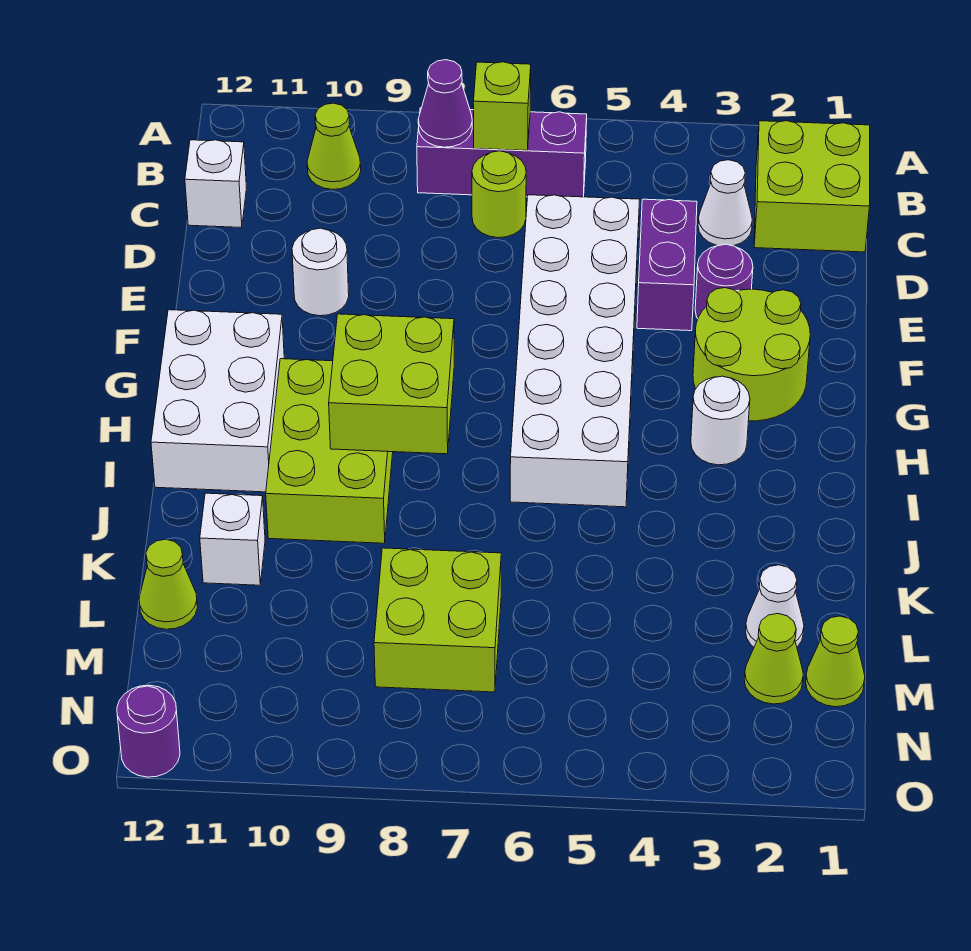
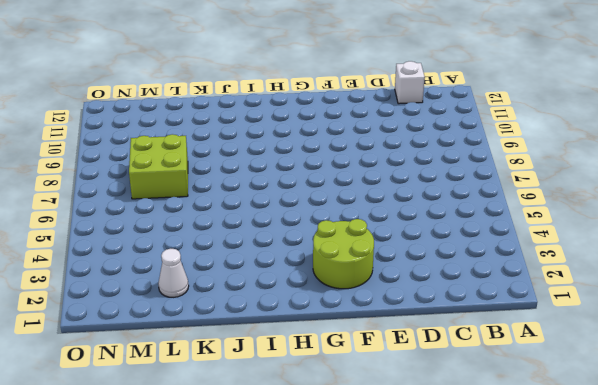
none -> lime brick B1:C2 level 1
none -> purple brick B6:B8 level 1
none -> lime cone B10 level 1

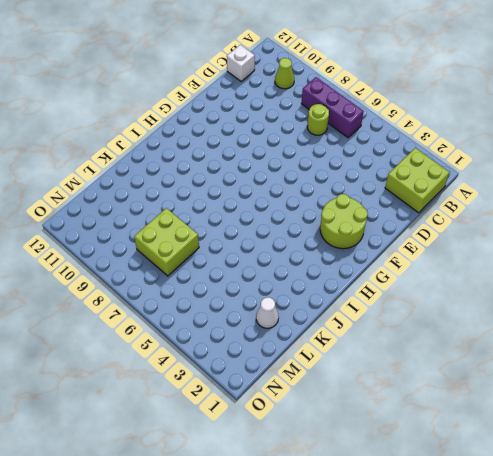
none -> white cone C3 level 1
none -> purple brick D4:E4 level 1
none -> white brick D5:I6 level 1

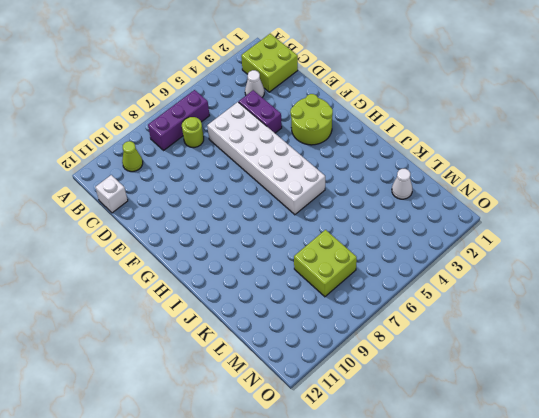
none -> purple round brick E3 level 1
none -> white round brick E10 level 1
none -> white brick G11:I12 level 1

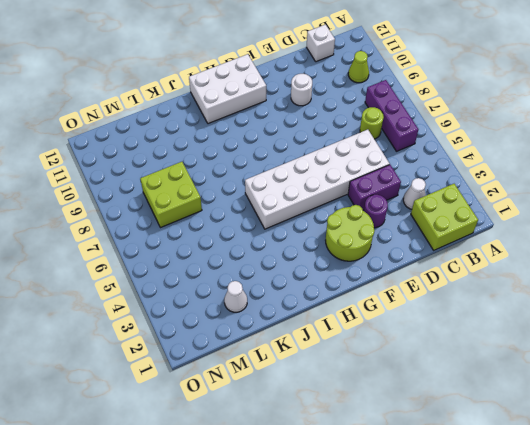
none -> white round brick H3 level 1
none -> lime brick H9:J10 level 1
none -> white brick K11 level 1

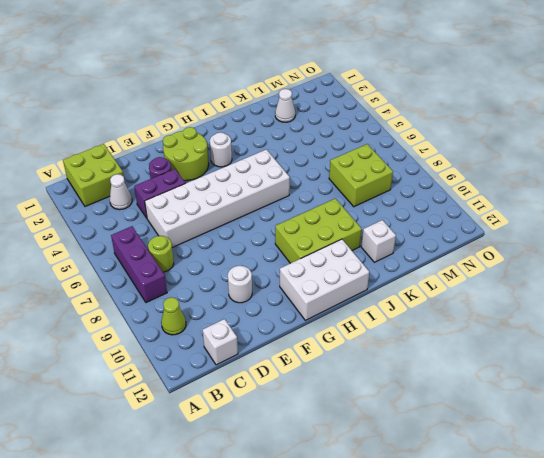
none -> lime cone L12 level 1
none -> lime cone M1 level 1
none -> lime cone M2 level 1

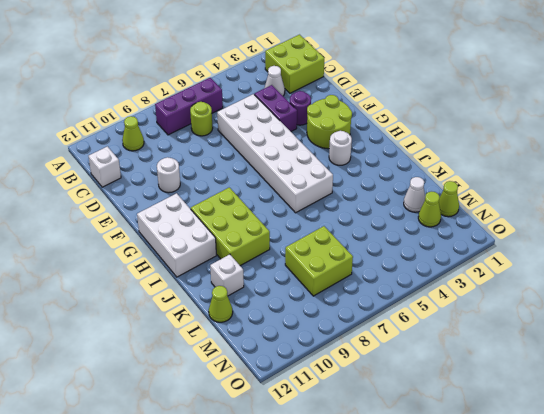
none -> purple round brick O12 level 1
none -> lime brick B7 level 2
none -> purple cone B8 level 2

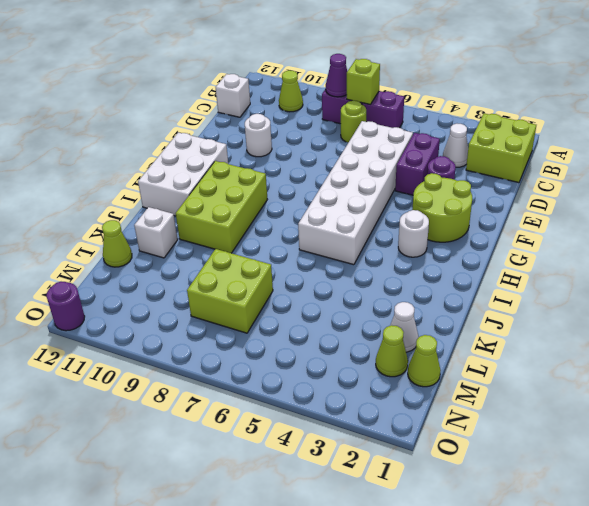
none -> lime brick H8:I9 level 2

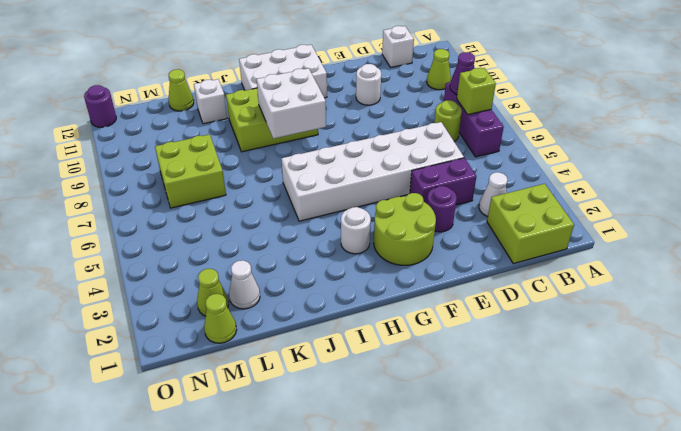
white brick H8:I9 level 2 -> lime brick H8:I9 level 2

